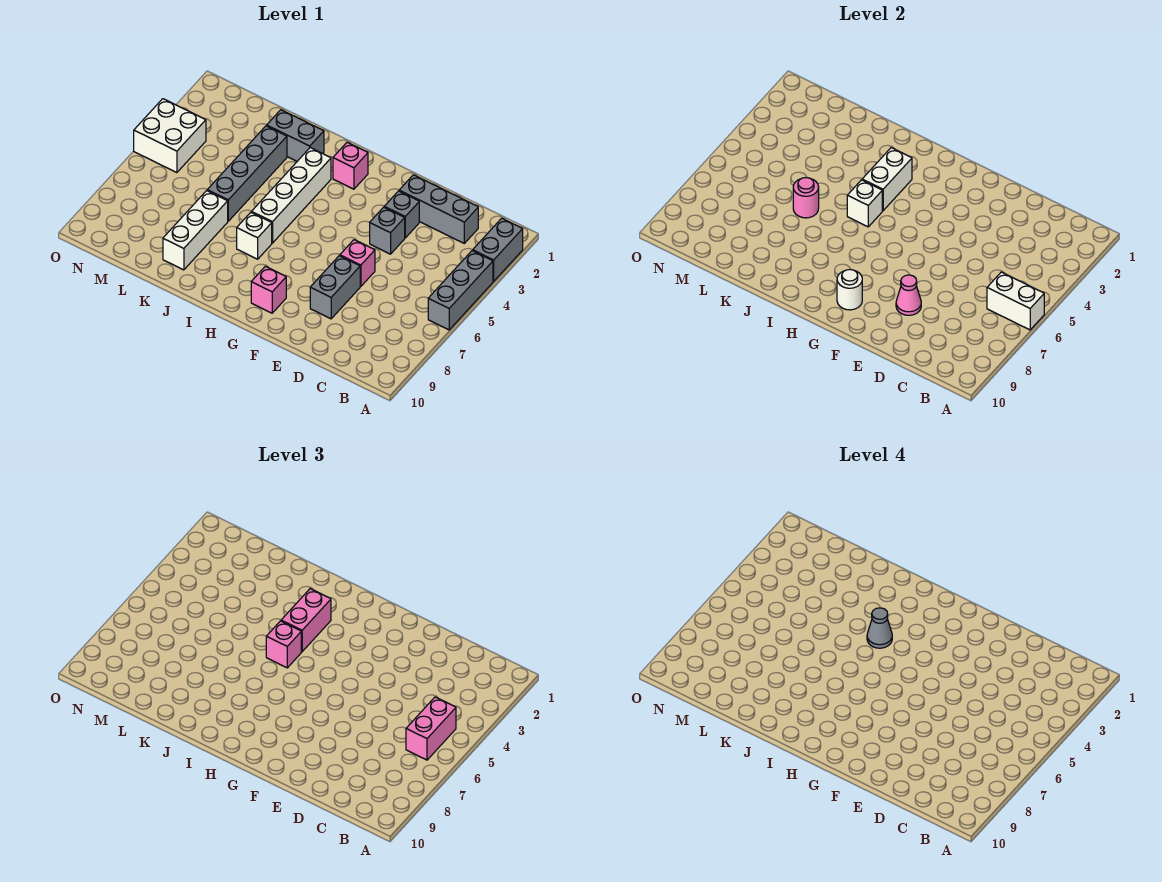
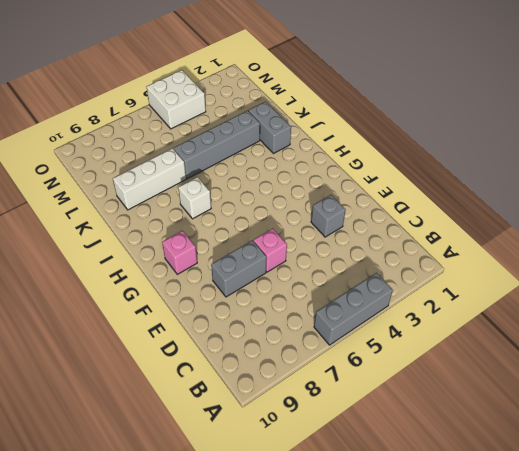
none -> grey brick A2:A3 level 1
none -> grey brick C2:E2 level 1
none -> grey brick E4 level 1

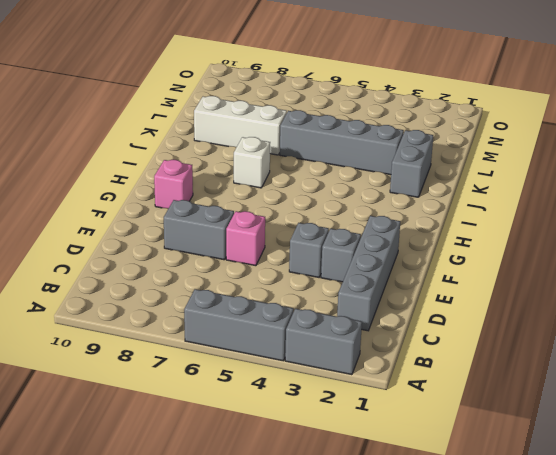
grey brick C2:F2 level 1 -> grey brick C2:E2 level 1
none -> pink brick H2 level 1
none -> white brick I3:I6 level 1
none -> white brick N4:O5 level 1

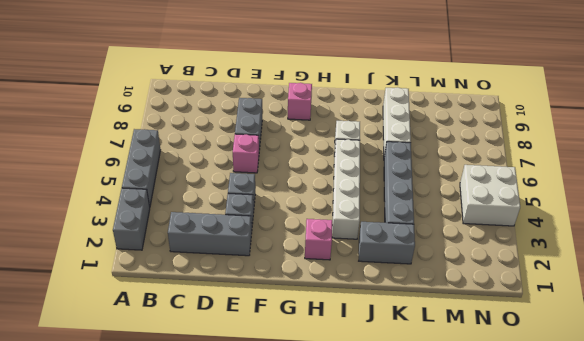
none -> white brick A6:B6 level 2
none -> pink cone E8 level 2
none -> white round brick G9 level 2

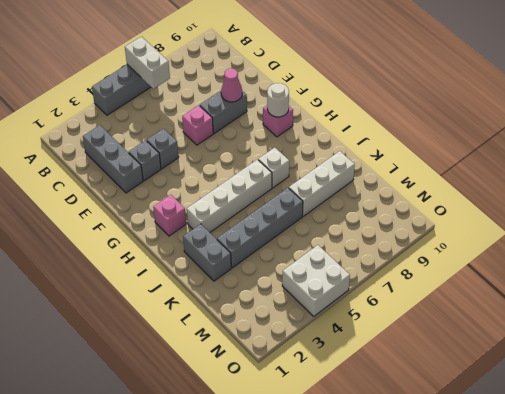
none -> grey brick A2:A3 level 1
none -> white brick I3:I4 level 2
none -> white brick I5 level 2

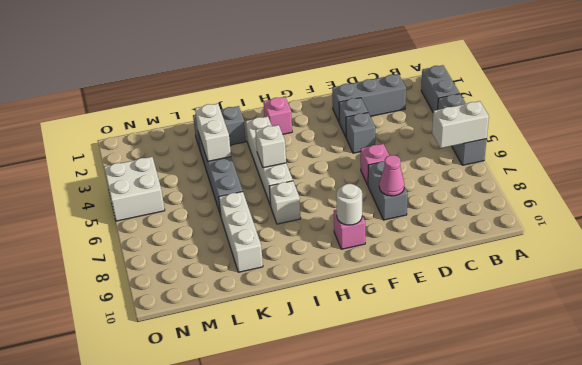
white brick K3:K4 level 2 -> white brick I3:I4 level 2
none -> pink round brick K6 level 2
none -> pink brick B5:B6 level 3
none -> pink brick I3:I4 level 3

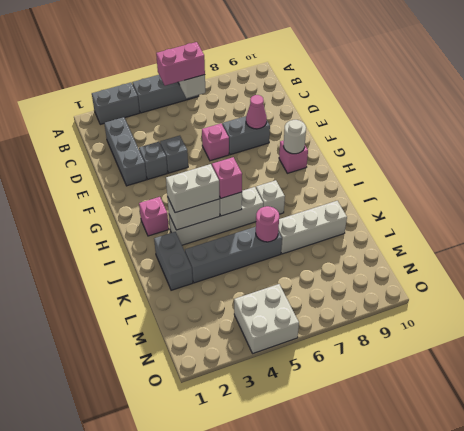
white brick I3:I4 level 3 -> pink brick I3:I4 level 3
none -> grey cone I4 level 4

